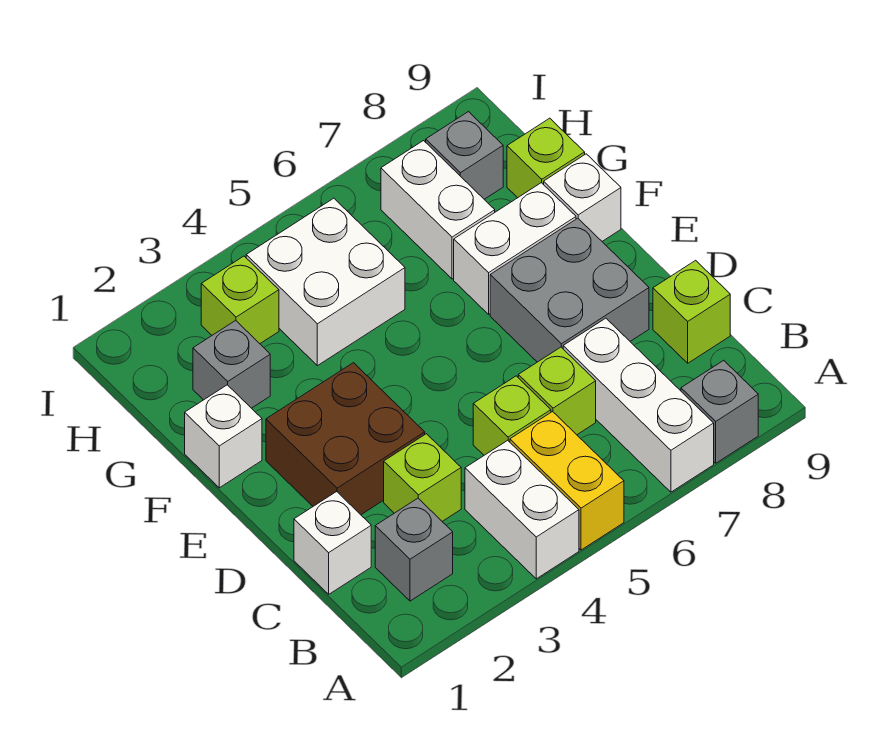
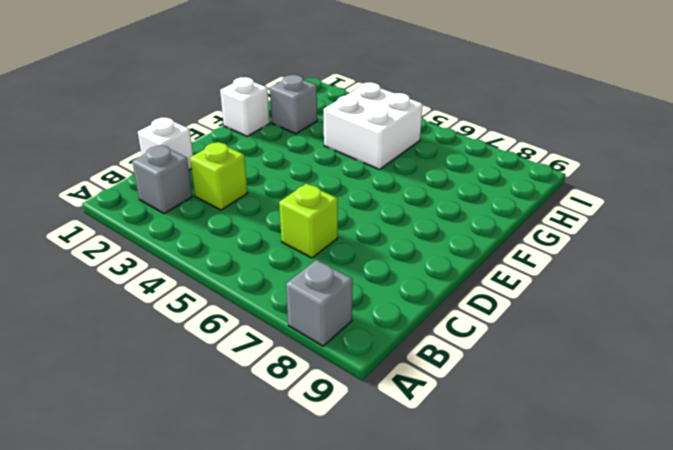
none -> white brick A4:B4 level 1
none -> yellow brick A5:B5 level 1
none -> white brick A7:C7 level 1

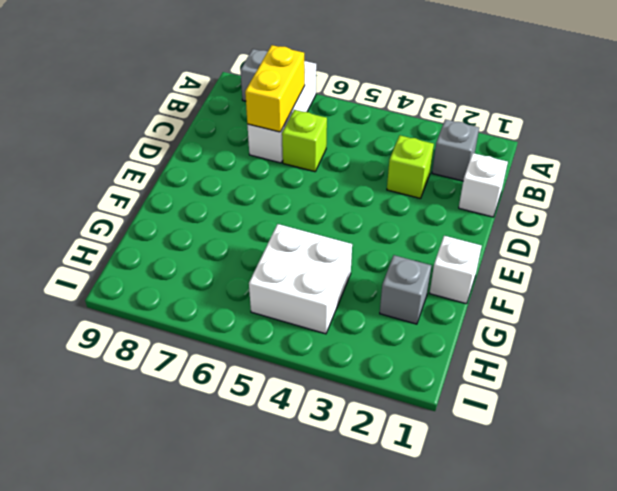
yellow brick B7:C7 level 2 -> yellow brick A5:B5 level 1
none -> white brick A4:B4 level 1
none -> lime brick C5 level 1
none -> lime brick C9 level 1

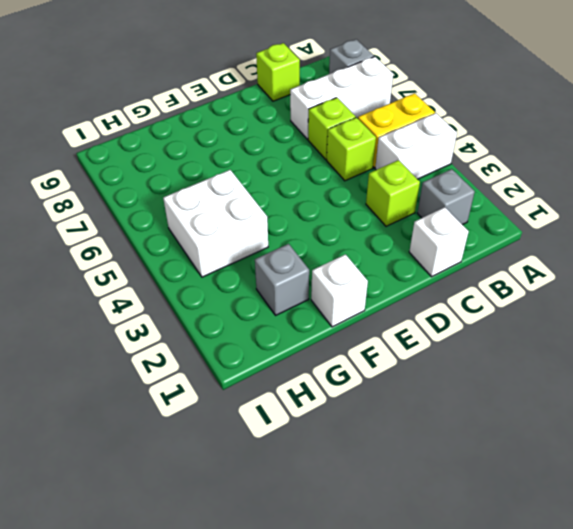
none -> brown brick D2:E3 level 1
none -> grey brick D7:E8 level 1
none -> white brick F7:F8 level 1

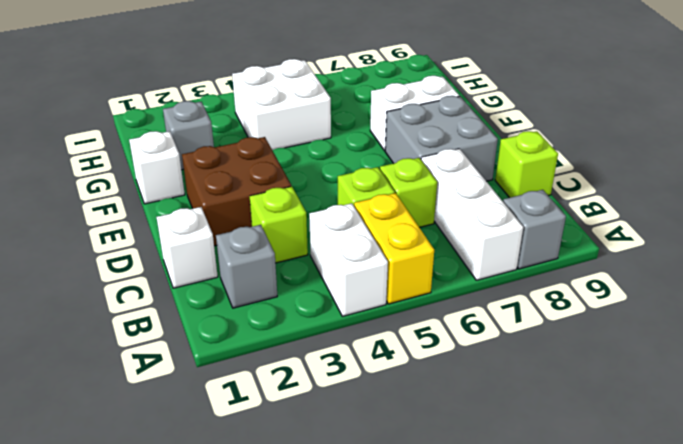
none -> white brick F9 level 1
none -> white brick G7:H7 level 1
none -> lime brick G9 level 1

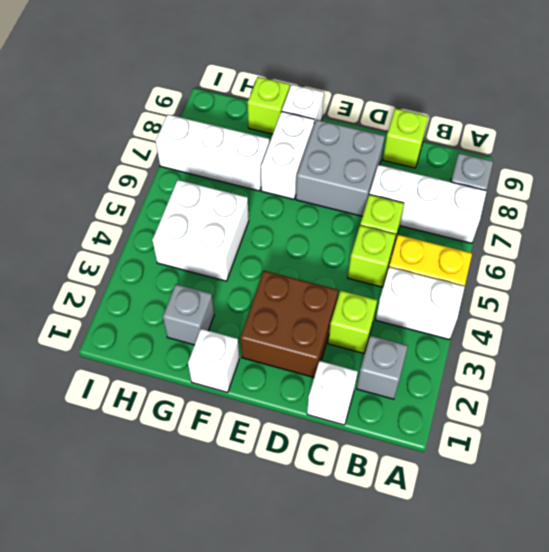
white brick G7:I7 level 1 -> white brick G7:H7 level 1
none -> lime brick H3 level 1
none -> grey brick H8 level 1

